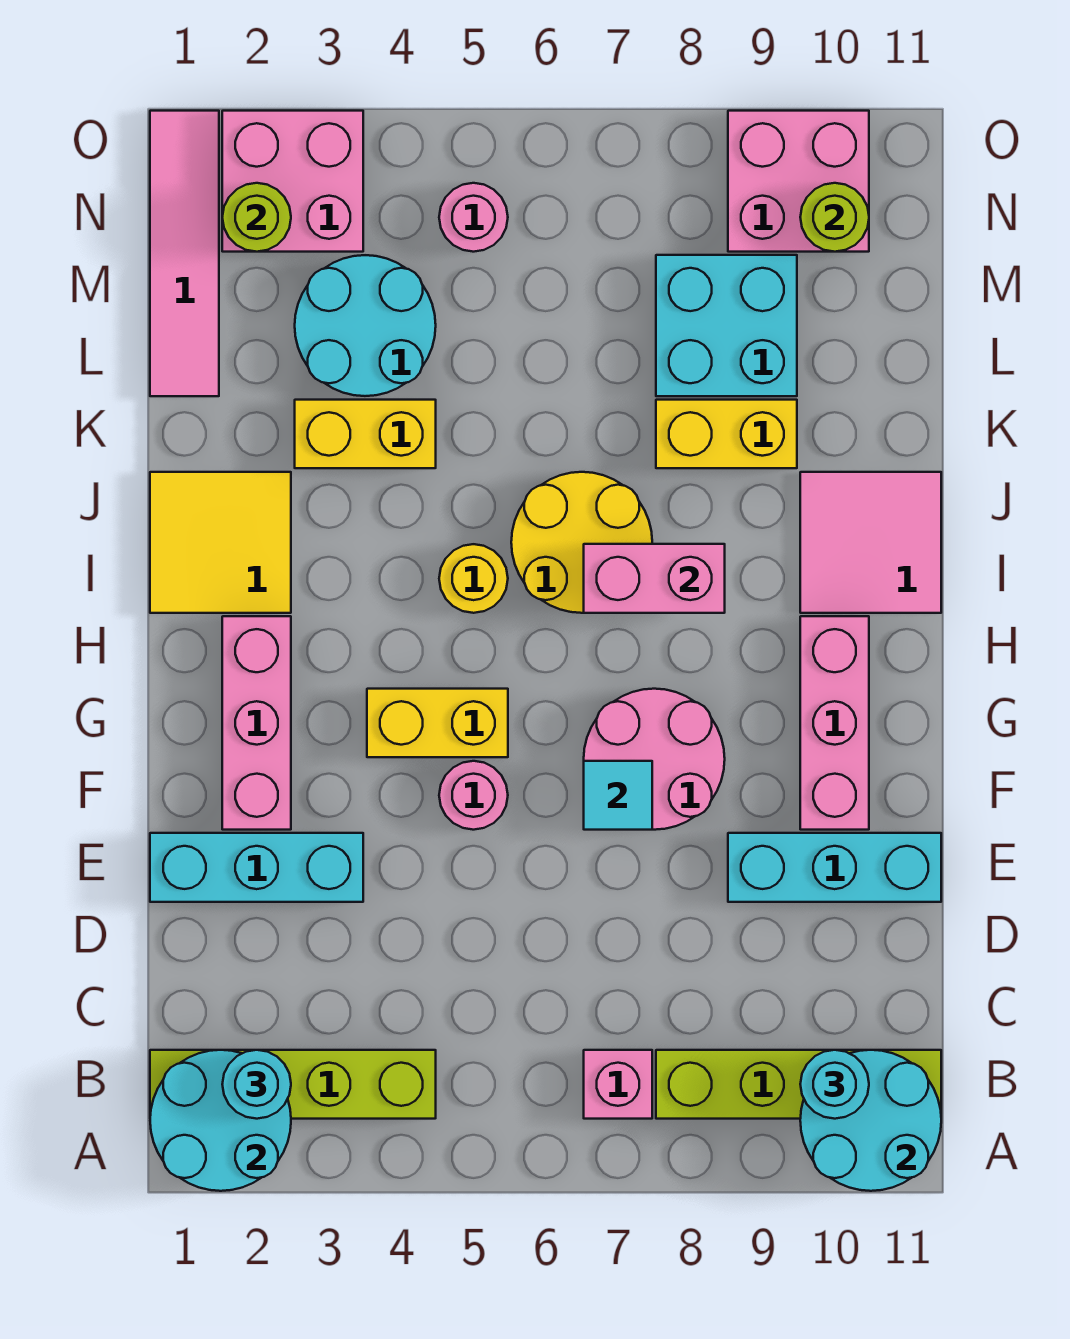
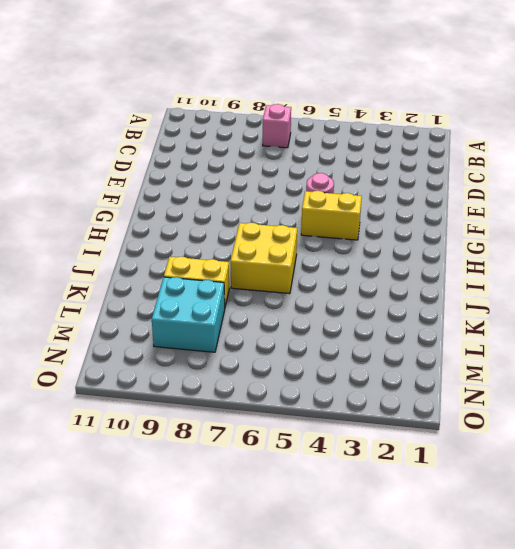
yellow brick I6:J7 level 1 -> yellow round brick I6:J7 level 1
none -> lime brick B1:B4 level 1
none -> lime brick B8:B11 level 1
none -> cyan brick E1:E3 level 1
none -> cyan brick E9:E11 level 1

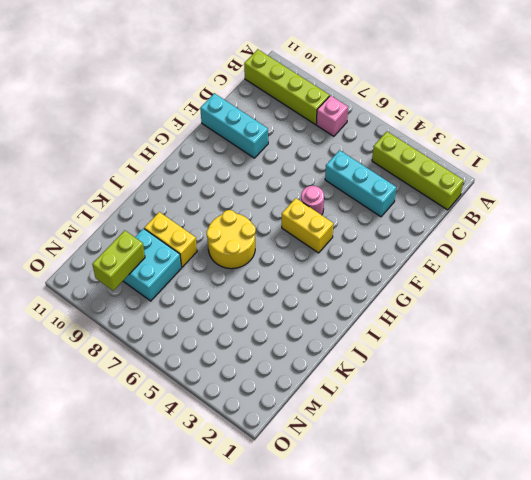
cyan brick D3:D5 level 1 -> cyan brick E1:E3 level 1
lime brick M9:N9 level 2 -> none
none -> pink brick F2:H2 level 1
none -> pink round brick F7:G8 level 1
none -> pink brick F10:H10 level 1
none -> yellow tile I1:J2 level 1

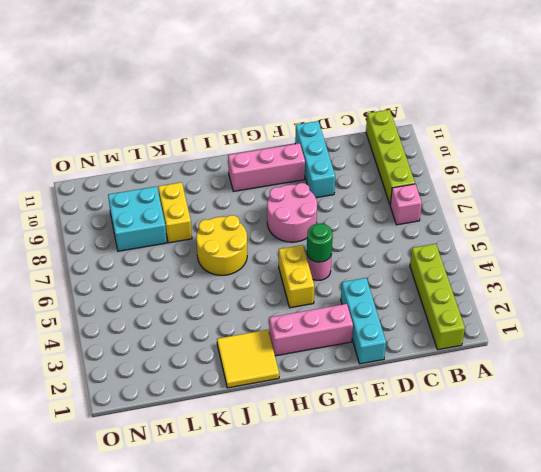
green round brick F5 level 2 -> none
none -> yellow round brick I5 level 1
none -> pink tile I10:J11 level 1
none -> yellow brick K3:K4 level 1
none -> pink tile L1:O1 level 1

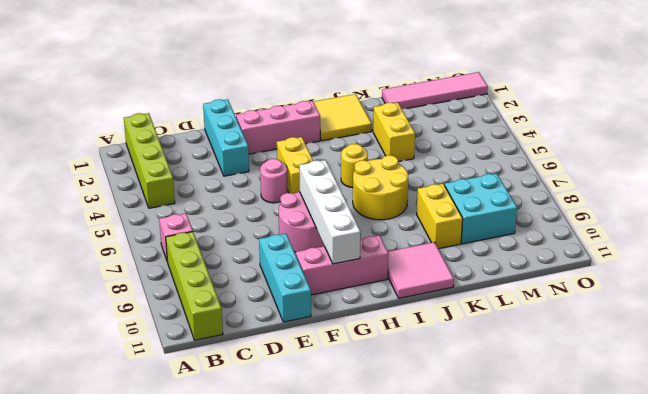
white brick G7:G10 level 2 -> none
none -> cyan round brick L3:M4 level 1
none -> pink brick N2:O3 level 1
none -> pink round brick N5 level 1
none -> pink brick N9:O10 level 1

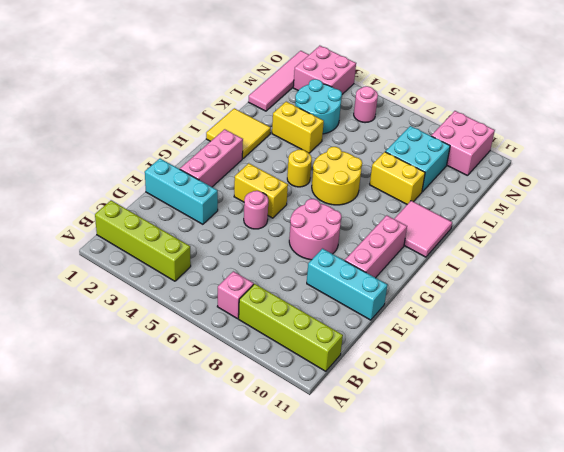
none -> cyan round brick A1:B2 level 2
none -> cyan round brick A10:B11 level 2
none -> cyan tile F7 level 2
none -> pink brick I7:I8 level 2

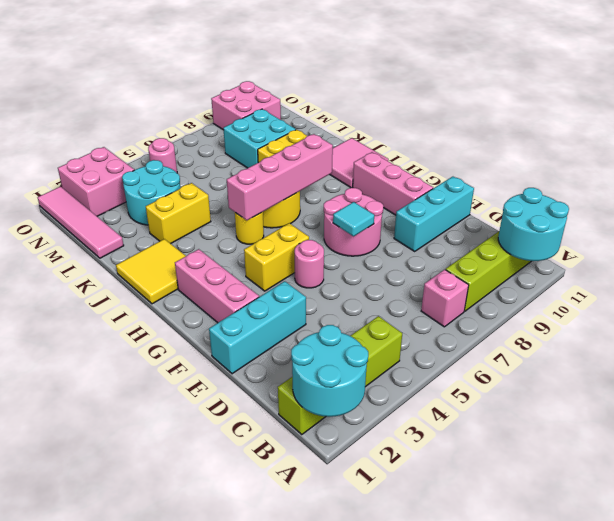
pink brick I5:I8 level 2 -> pink brick I7:I8 level 2
none -> lime round brick N2 level 2
none -> lime round brick N10 level 2
none -> cyan round brick B2 level 3
none -> cyan round brick B10 level 3

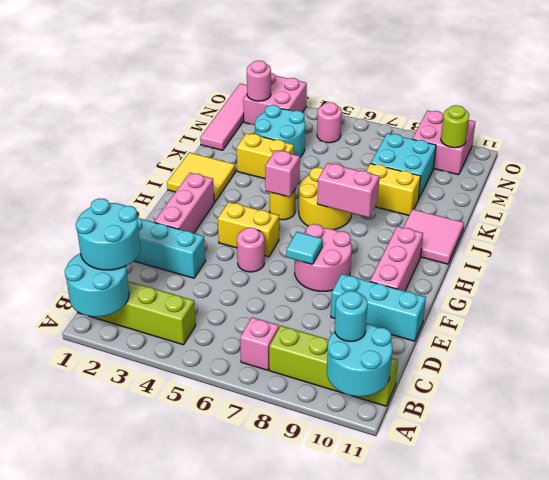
cyan round brick B1:C2 level 3 -> cyan round brick B2 level 3
pink brick I5 level 2 -> none
pink round brick N2 level 2 -> lime round brick N2 level 2

